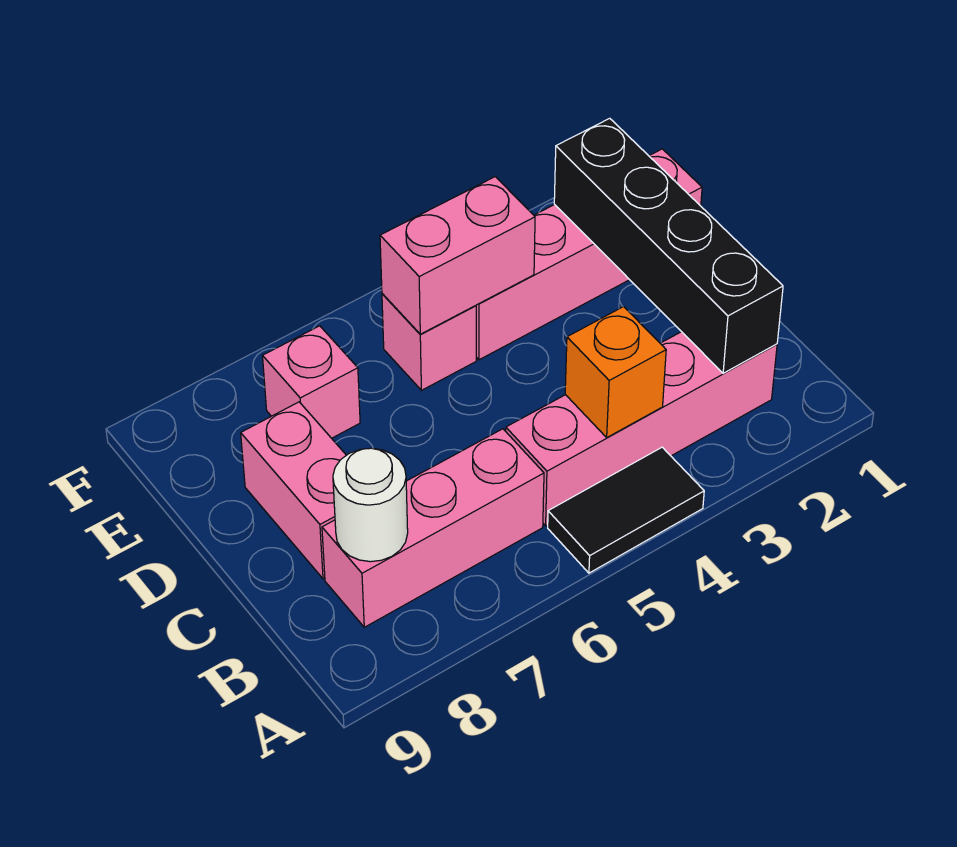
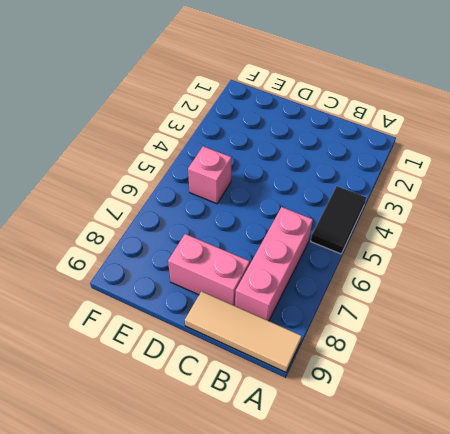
tan tile A9:C9 level 1 -> none
none -> pink brick B2:B5 level 1
none -> pink brick E1:E4 level 1

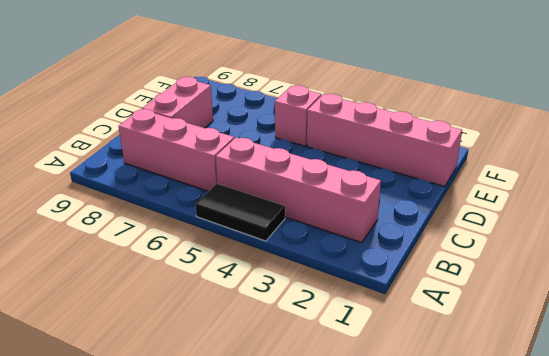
none -> pink brick E7 level 1
none -> black brick B2:E2 level 2

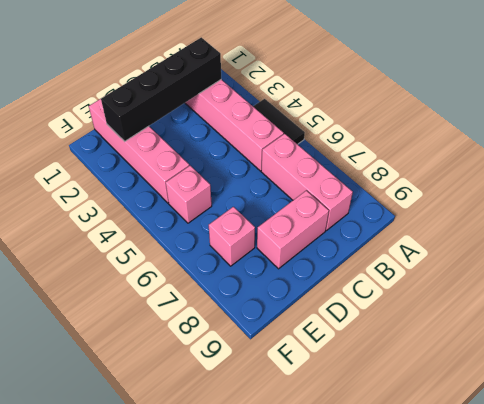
none -> orange brick B4 level 2
none -> white round brick B8 level 2

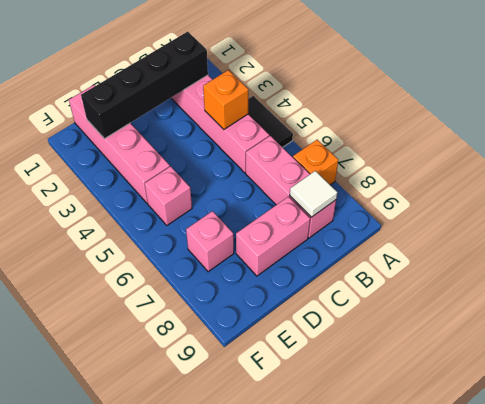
orange brick A7 level 1 -> none
white tile B8 level 2 -> white round brick B8 level 2
none -> pink brick E4:E5 level 2

